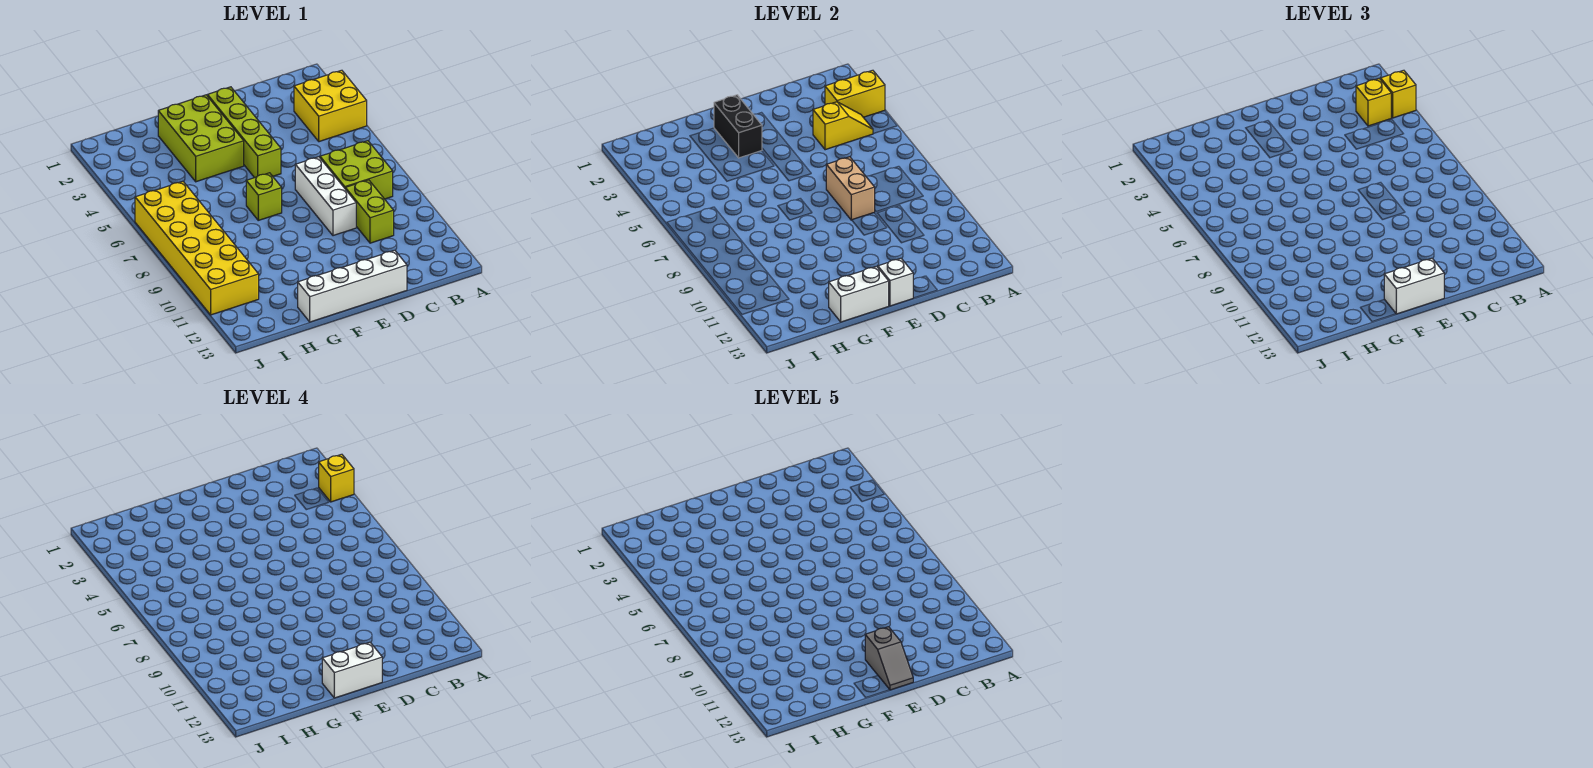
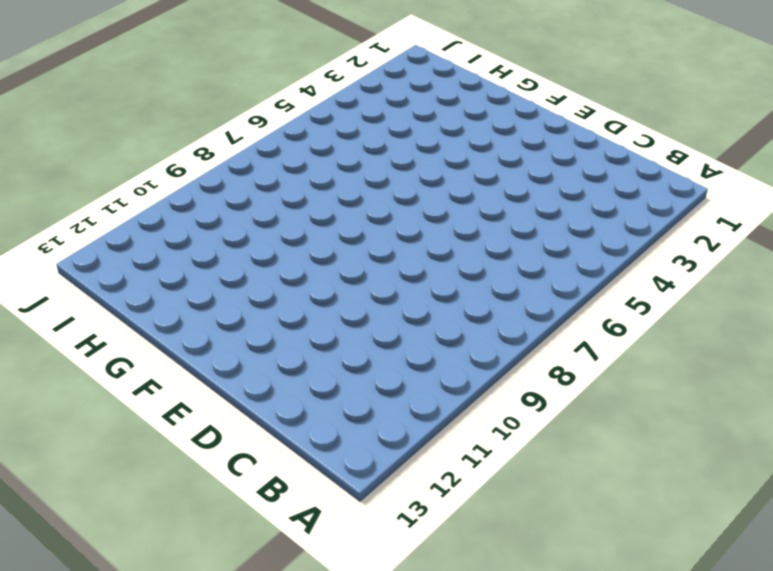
none -> yellow brick A3:B4 level 1
none -> lime brick B7:C8 level 1
none -> lime brick C9:C10 level 1

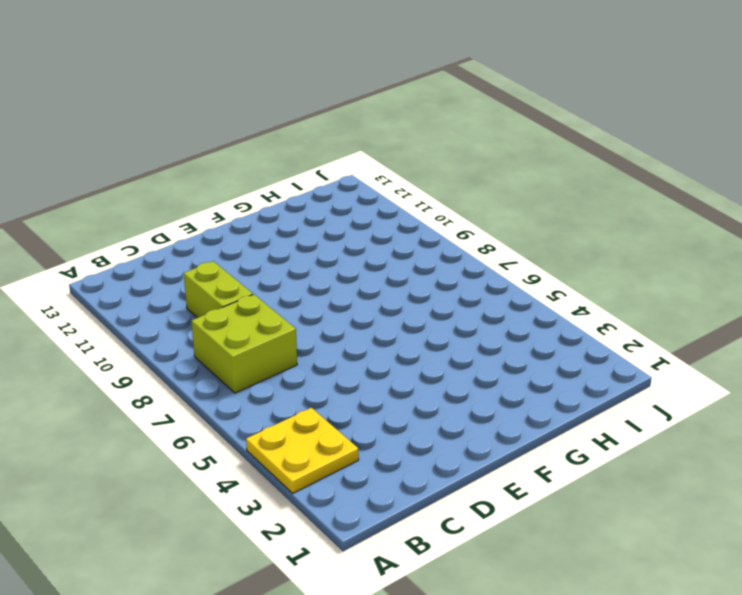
yellow plate A3:B4 level 1 -> yellow brick A3:B4 level 1
none -> white brick D7:D9 level 1
none -> white brick D13:G13 level 1
none -> lime brick E2:E5 level 1

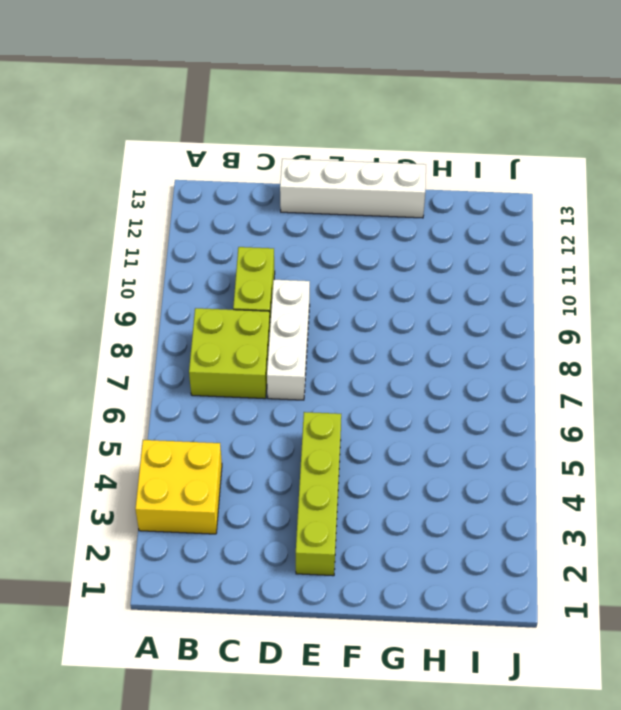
none -> lime brick F2:G4 level 1
none -> lime brick F7 level 1
none -> yellow brick I6:J11 level 1

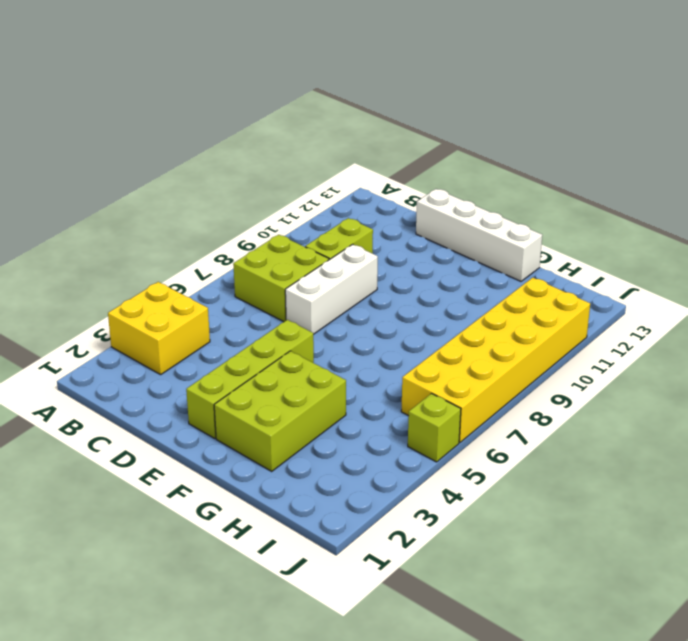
lime brick J5 level 1 -> lime brick F7 level 1
none -> yellow brick A3:B3 level 2
none -> yellow slope B4:C4 level 2 top C
none -> tan brick D7:D8 level 2

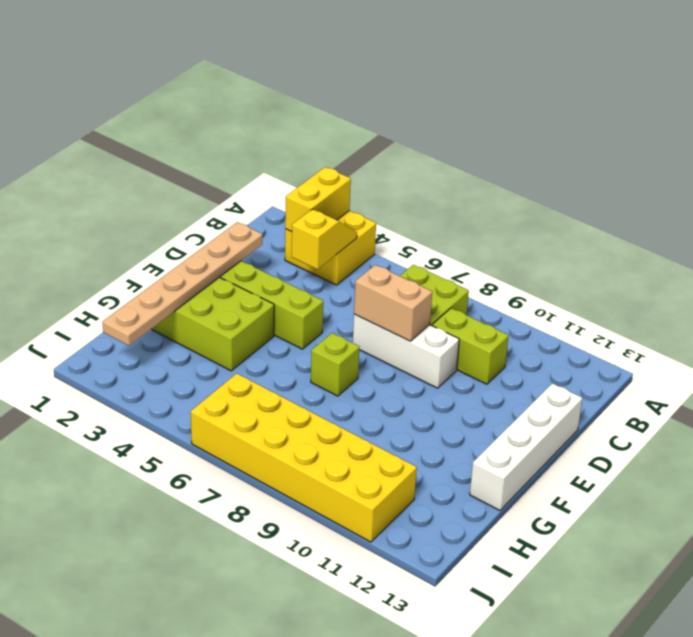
tan plate D2:I2 level 2 -> black brick F2:F3 level 2
none -> white brick E13 level 2
none -> white brick F13:G13 level 2
none -> yellow brick A3 level 3

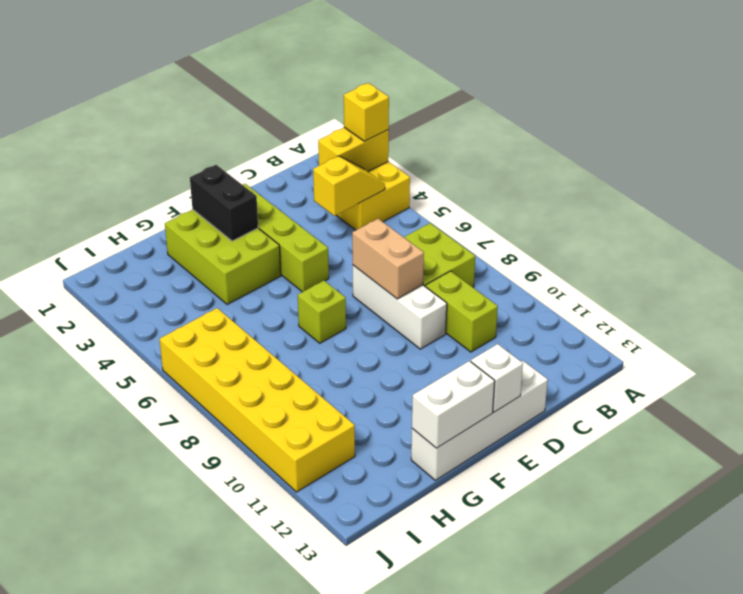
none -> yellow brick B3 level 3
none -> white brick E13:F13 level 3
none -> yellow brick A3 level 4

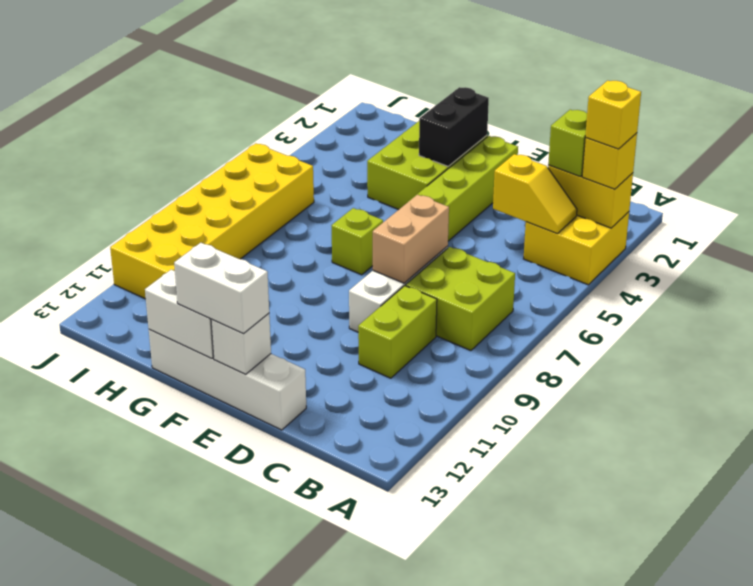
lime brick B3 level 3 -> yellow brick B3 level 3
none -> white brick E13:F13 level 4
none -> grey slope E12:E13 level 5 top 12

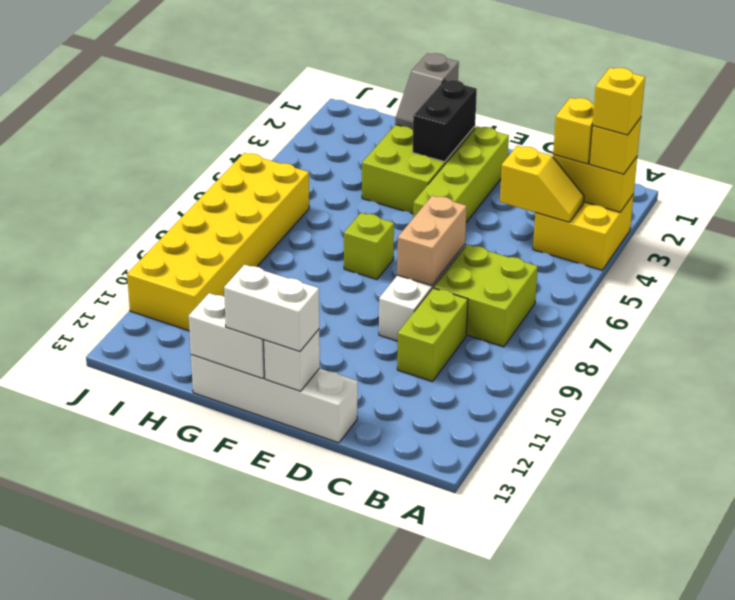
grey slope G1:G2 level 2 top 1 -> grey slope E12:E13 level 5 top 12
none -> white brick E13:F13 level 4

